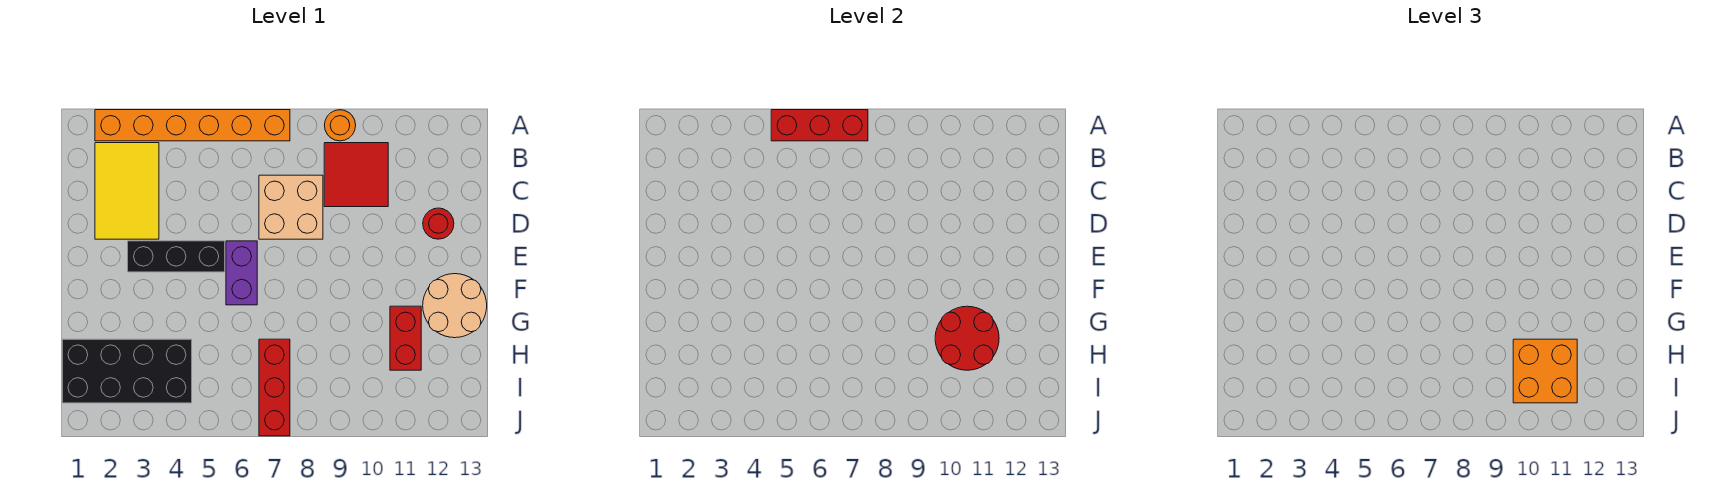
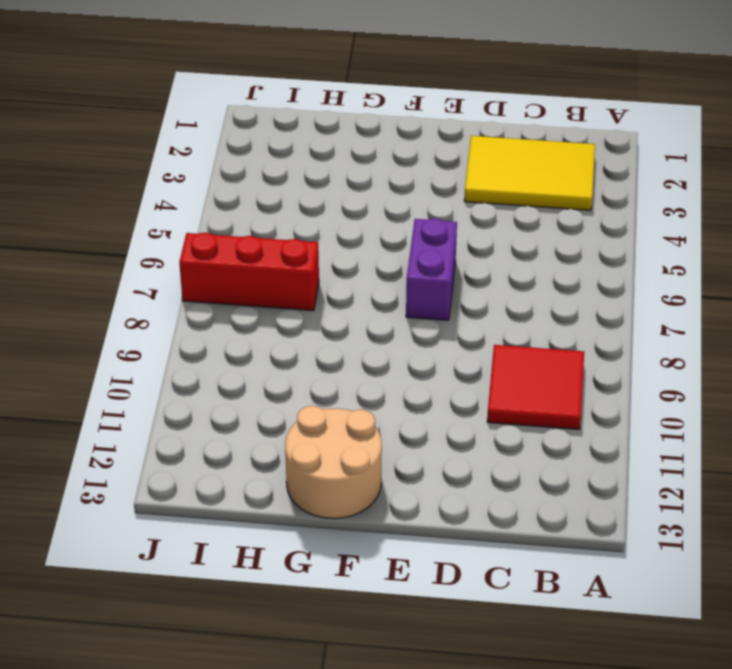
purple brick E6:E7 level 1 -> purple brick E6:F6 level 1
none -> orange brick A2:A7 level 1
none -> orange round brick A9 level 1
none -> tan brick C7:D8 level 1

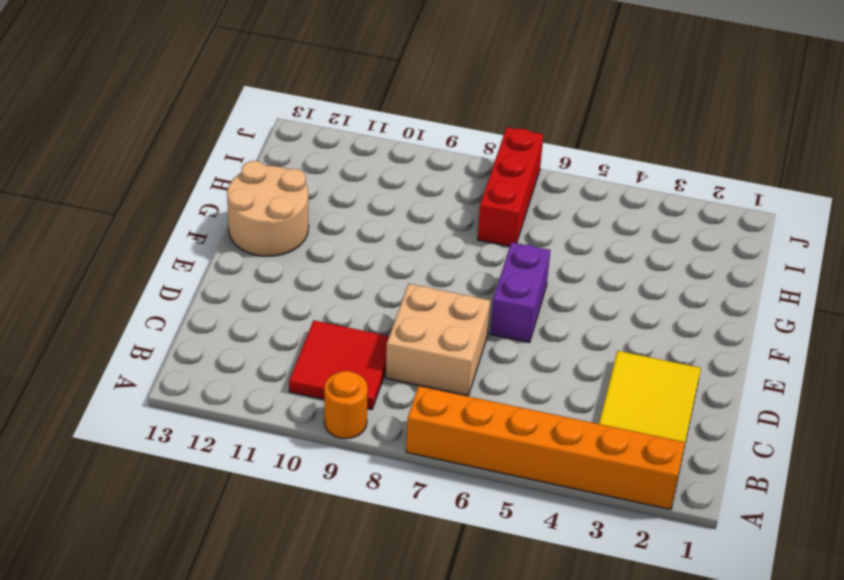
none -> red round brick D12 level 1
none -> black brick E3:E5 level 1
none -> red brick G11:H11 level 1

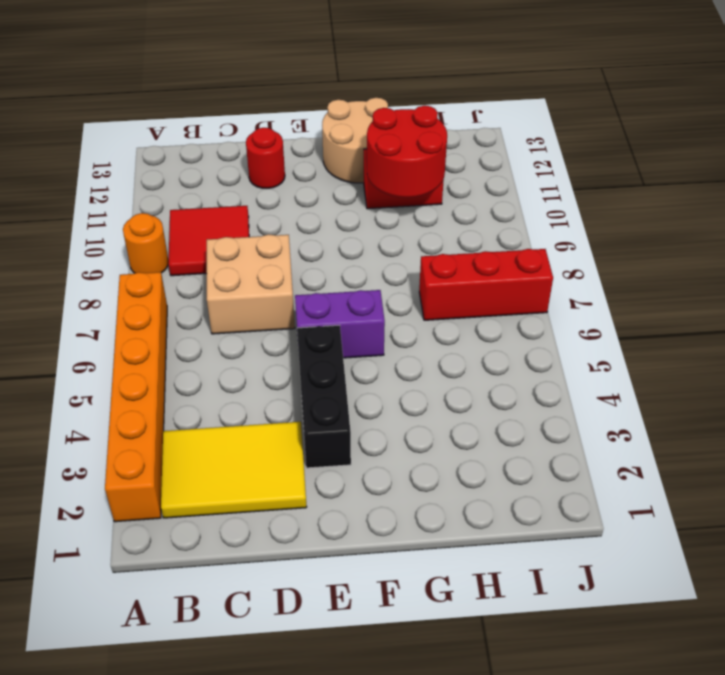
none -> black brick H1:I4 level 1
none -> red brick A5:A7 level 2
none -> orange brick H10:I11 level 3

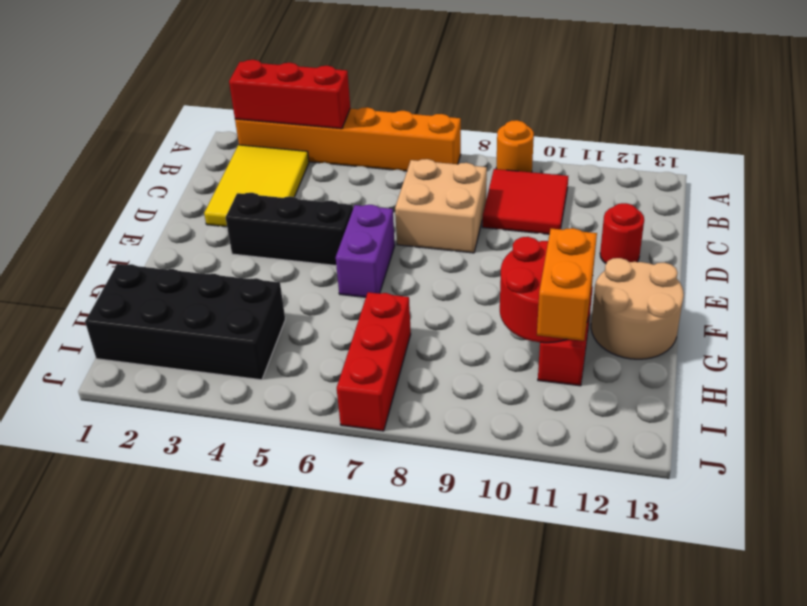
red brick A2:A4 level 2 -> red brick A5:A7 level 2
orange brick H11:I11 level 3 -> orange brick H10:I11 level 3

